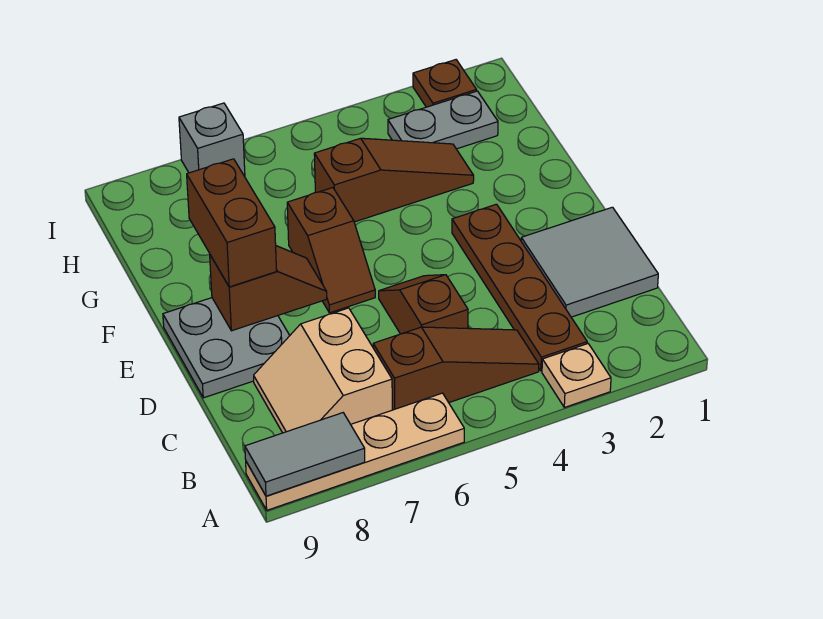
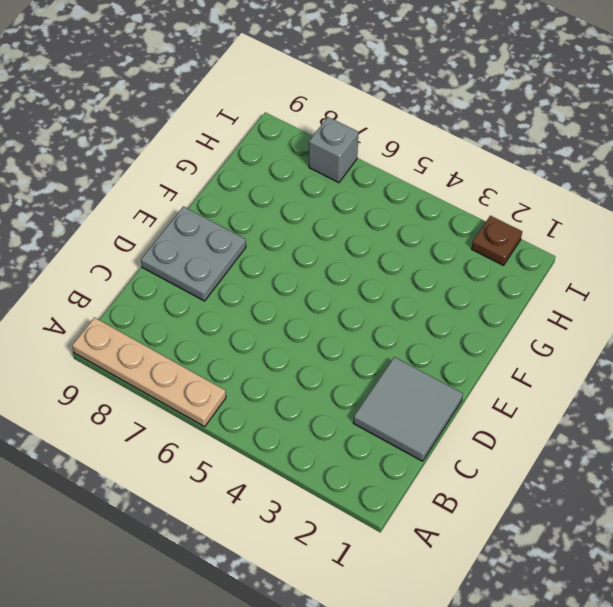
none -> tan plate A3 level 1
none -> brown plate B3:E3 level 1
none -> brown slope B4:B6 level 1 top 6

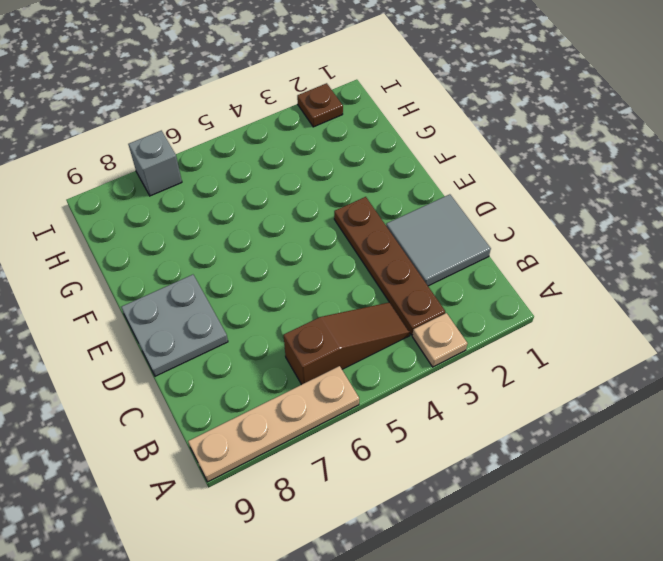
none -> tan slope B7:C8 level 1 top 7
none -> brown slope C5:D5 level 1 top C
none -> brown slope E6:F6 level 1 top F

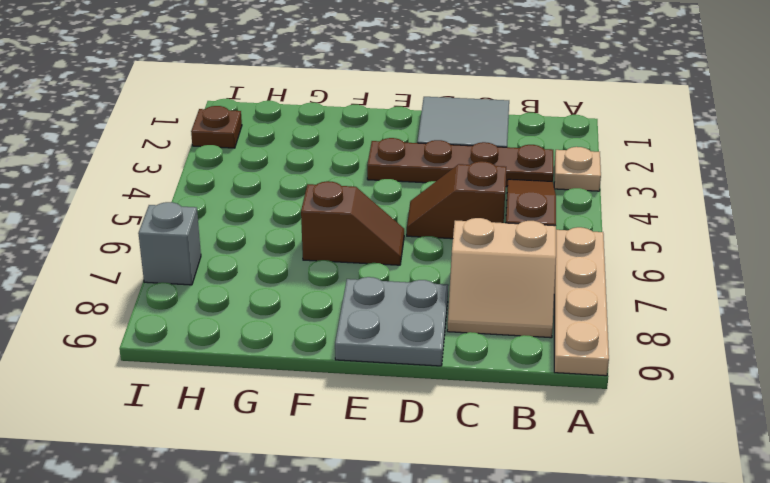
none -> brown slope G3:G5 level 1 top 5
none -> grey plate H2:H3 level 1
none -> grey tile A8:A9 level 2

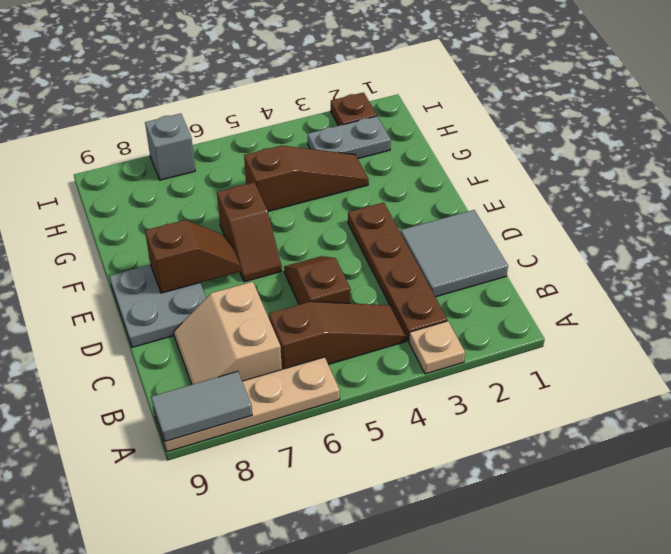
none -> brown brick E8:F8 level 3

